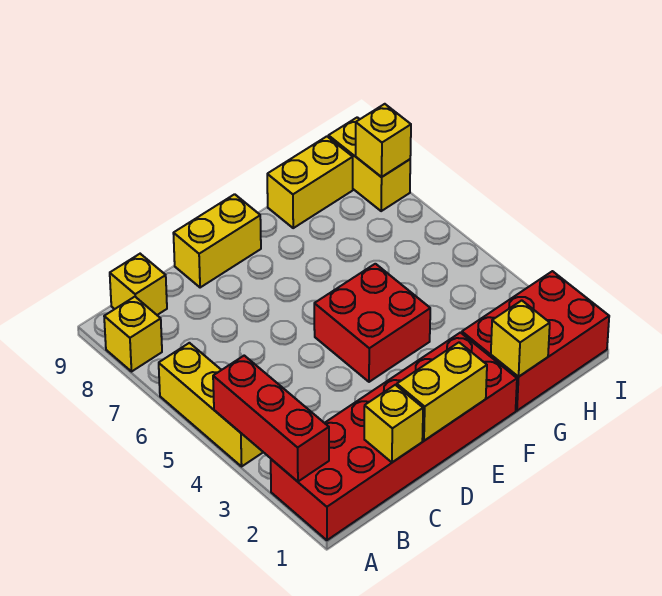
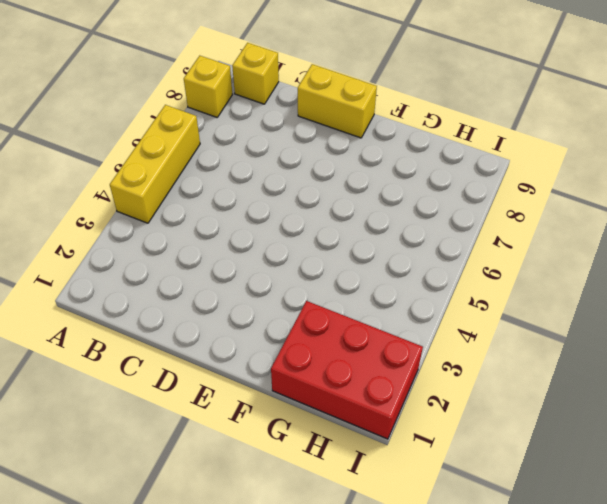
none -> red brick A1:F2 level 1
none -> red brick E4:F5 level 1
none -> yellow brick G9:H9 level 1

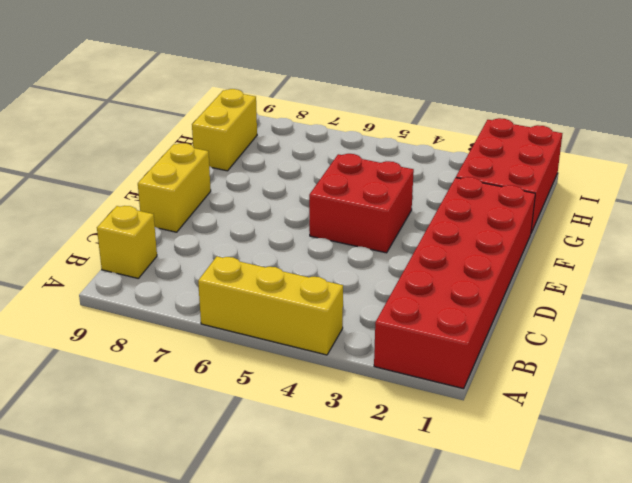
none -> yellow brick A8 level 1
none -> yellow brick I8:I9 level 1
none -> red brick A2:A4 level 2

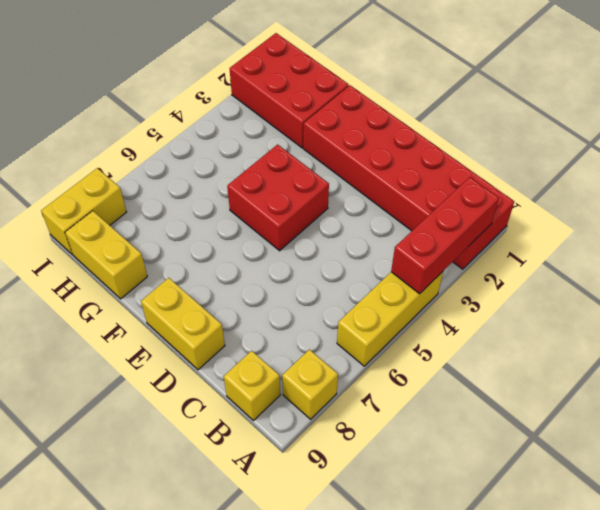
none -> yellow brick C1 level 2
none -> yellow brick D1:E1 level 2
none -> yellow brick G1 level 2

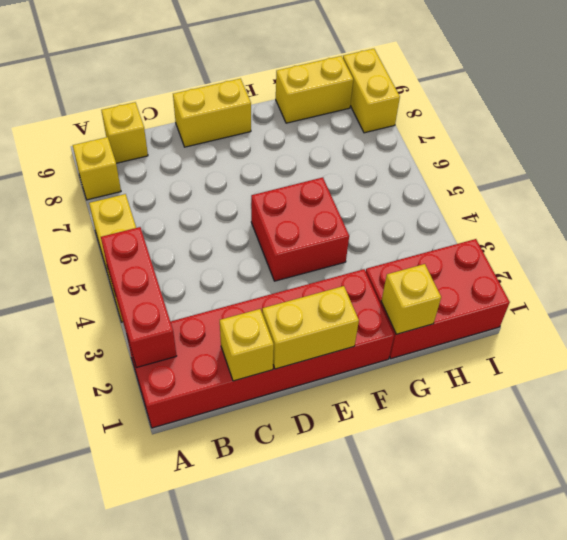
none -> yellow brick I8 level 2

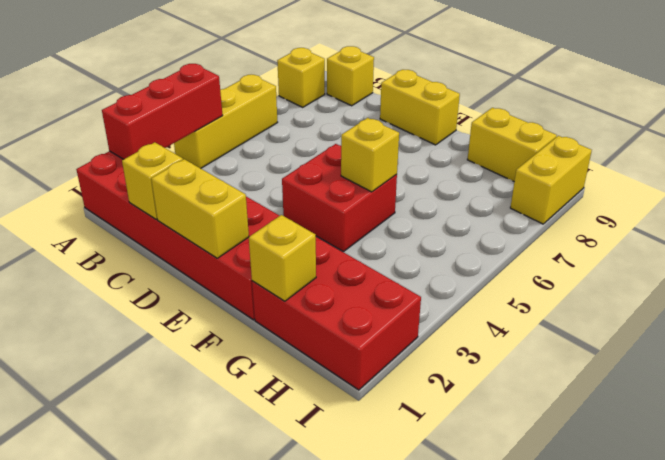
yellow brick F5 level 2 -> yellow brick I8 level 2

